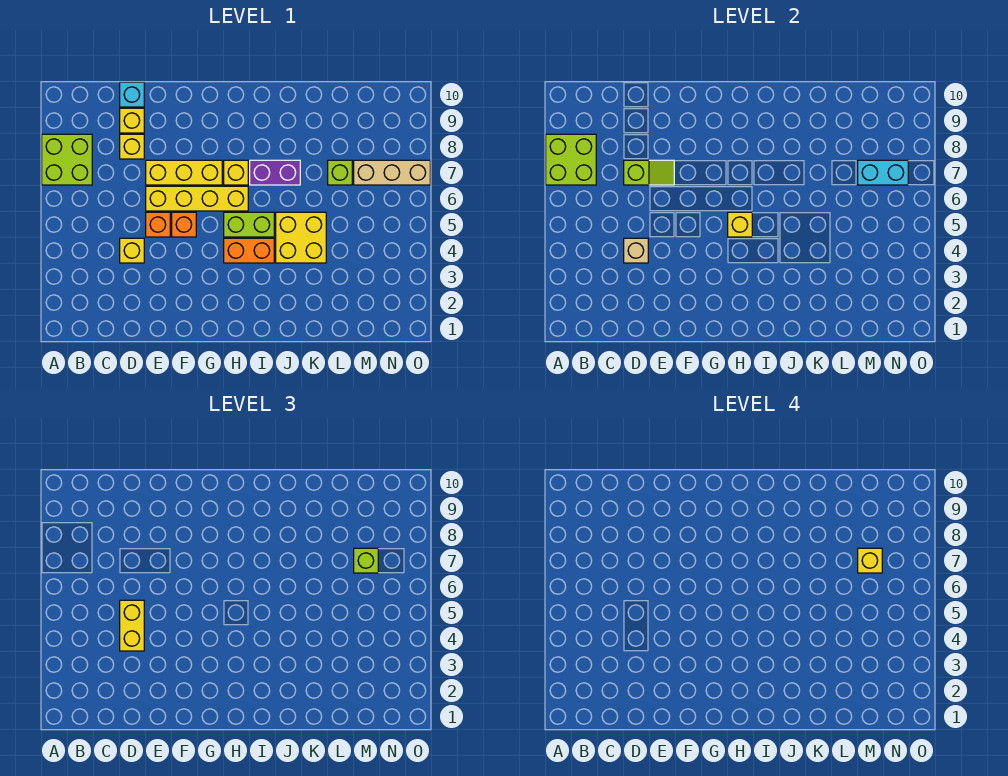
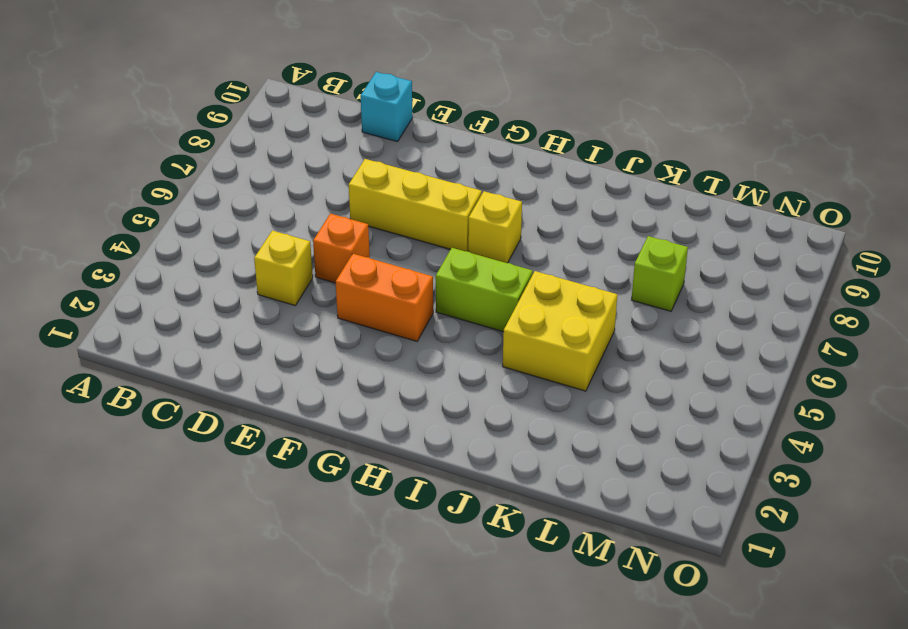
orange brick F4:G4 level 1 -> orange brick H4:I4 level 1
none -> lime brick A7:B8 level 1
none -> yellow brick D8 level 1
none -> yellow brick D9 level 1

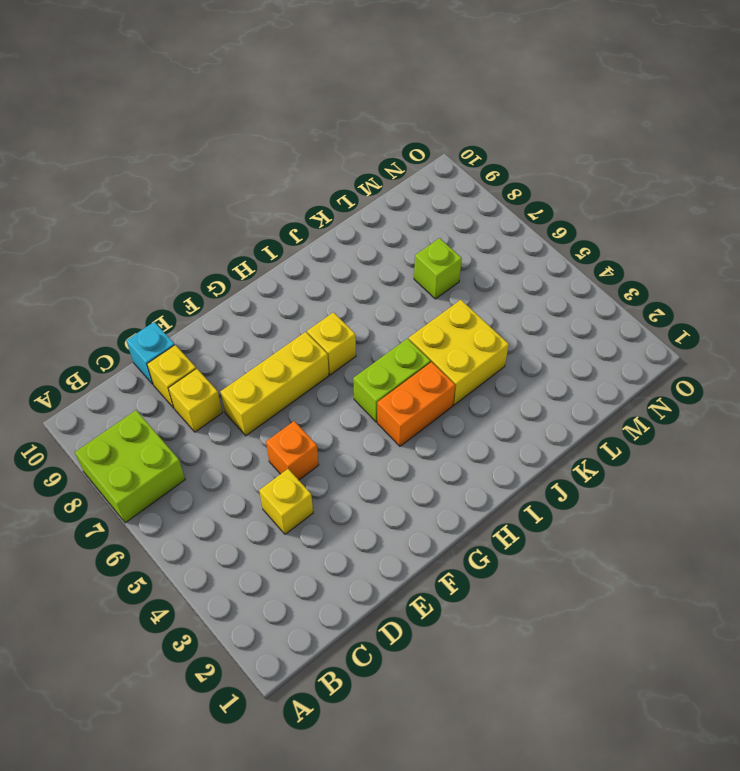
none -> yellow brick E6:H6 level 1
none -> orange brick F5 level 1
none -> purple brick I7:J7 level 1

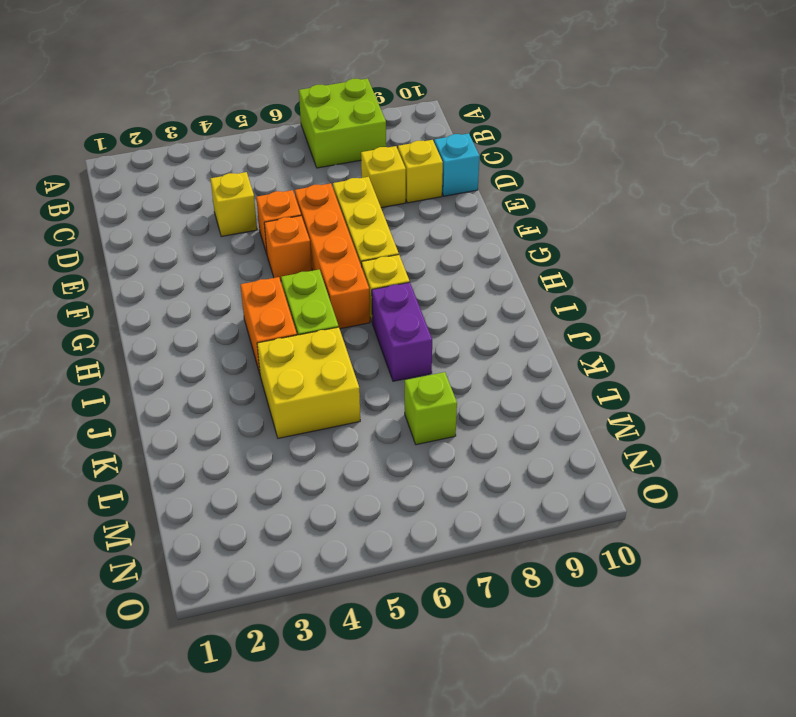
orange brick E6:H6 level 1 -> yellow brick E6:H6 level 1
none -> tan brick M7:O7 level 1
none -> lime brick A7:B8 level 2
none -> tan brick D4 level 2

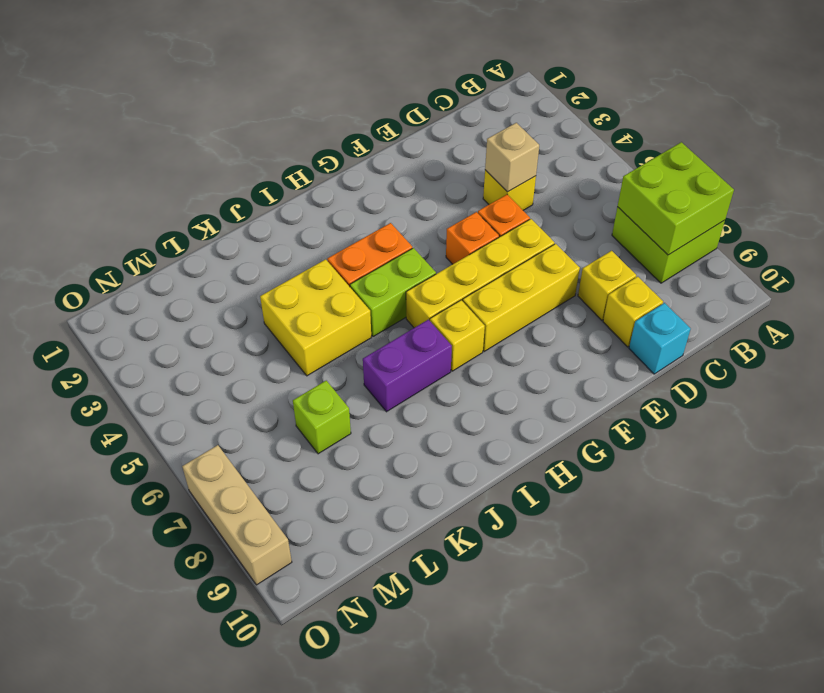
tan brick O7:O9 level 1 -> tan brick M7:O7 level 1
none -> lime slope D7:E7 level 2 top D
none -> yellow brick H5 level 2
none -> cyan brick M7:N7 level 2

